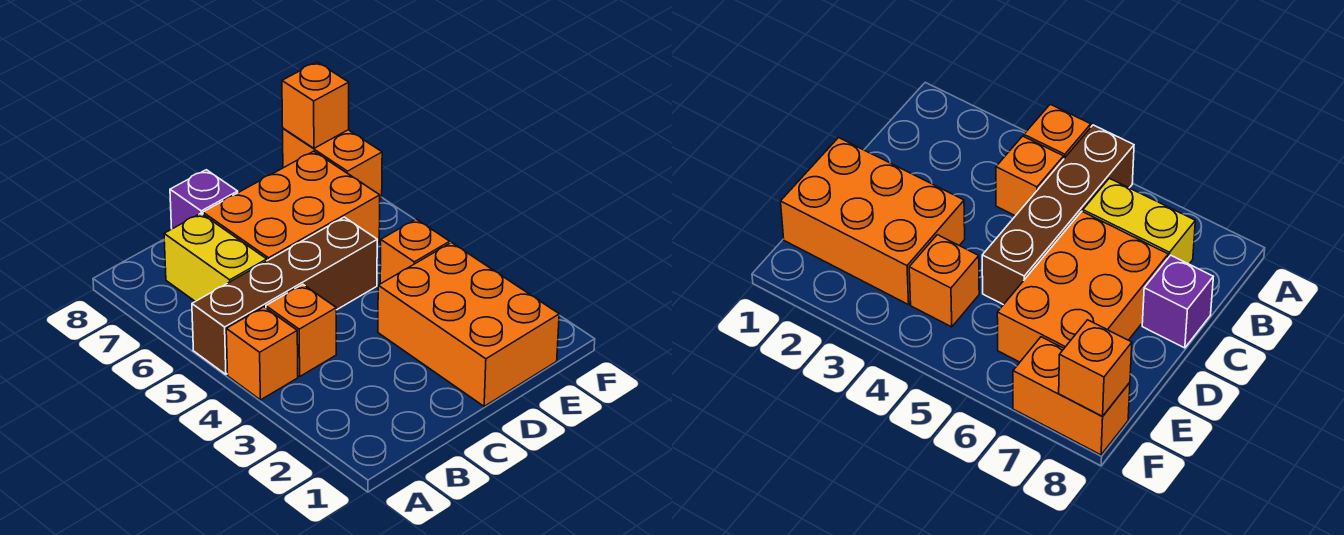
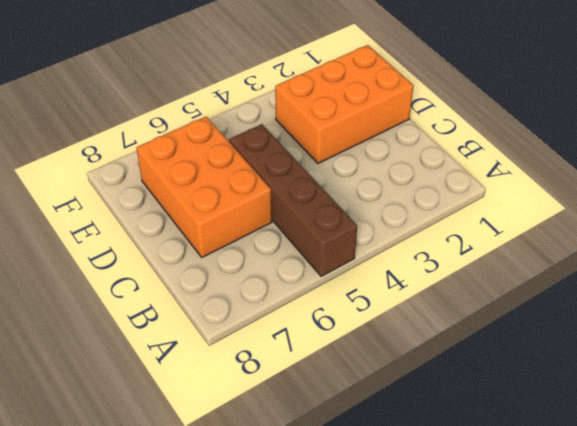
none -> orange brick A4 level 1
none -> orange brick B4 level 1

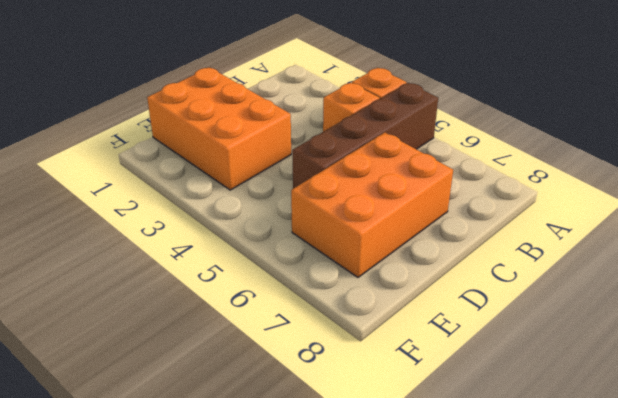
none -> yellow brick B6:B7 level 1
none -> purple brick C8 level 1

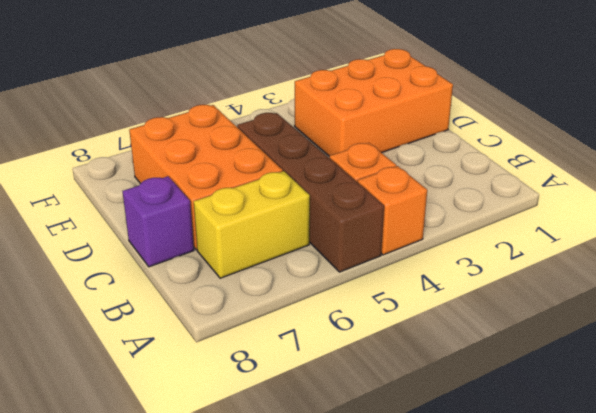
none -> orange brick E4 level 1
none -> orange brick F7:F8 level 1

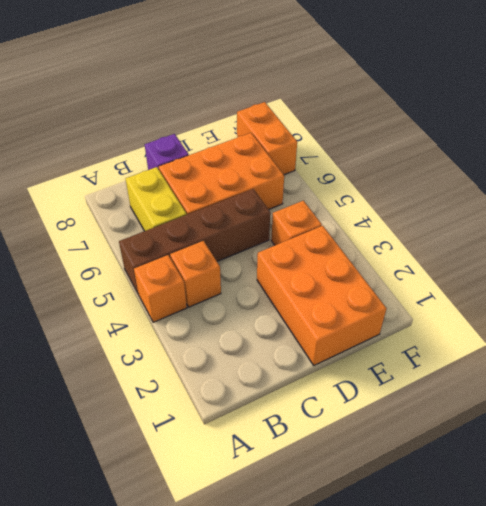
none -> orange brick F8 level 2

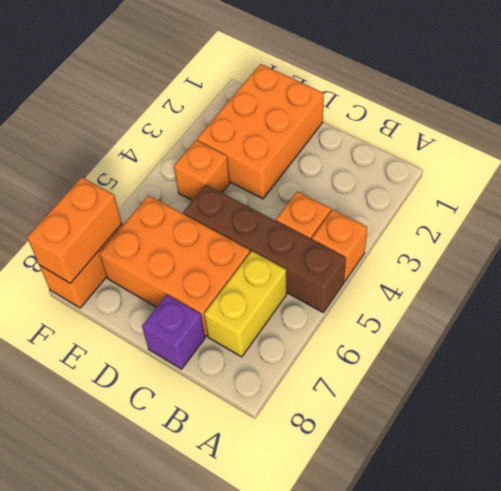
orange brick F7:F8 level 2 -> orange brick F8 level 2

